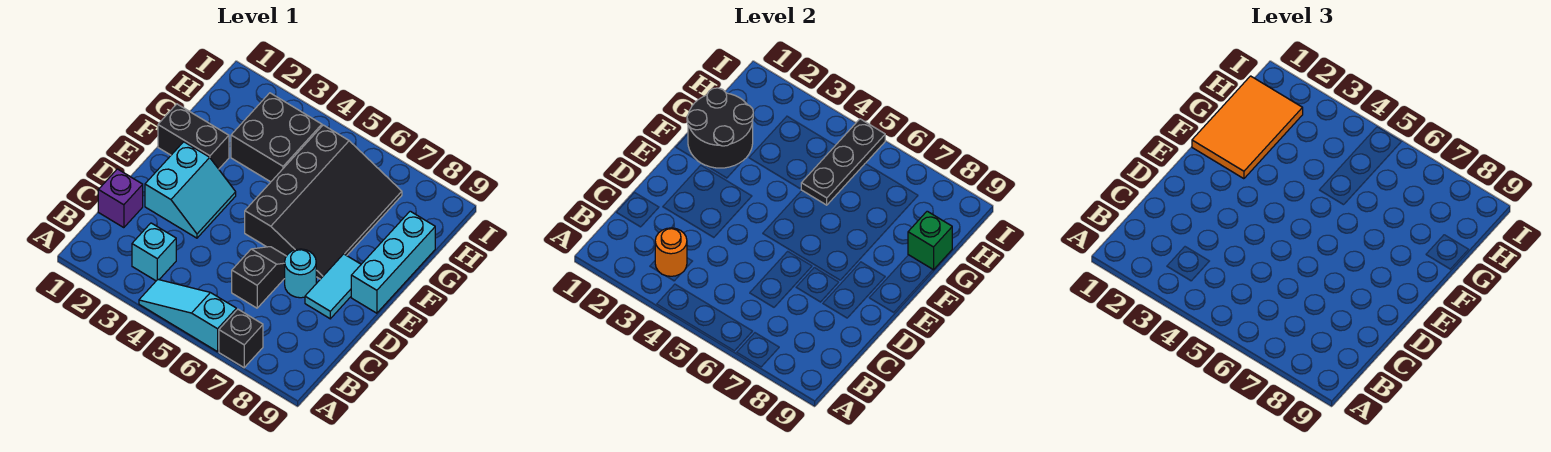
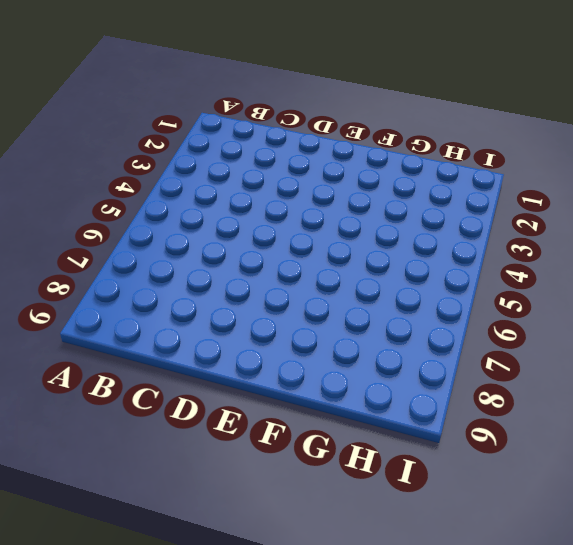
none -> cyan slope A4:A6 level 1 top 6
none -> black brick A7 level 1
none -> cyan brick B3 level 1

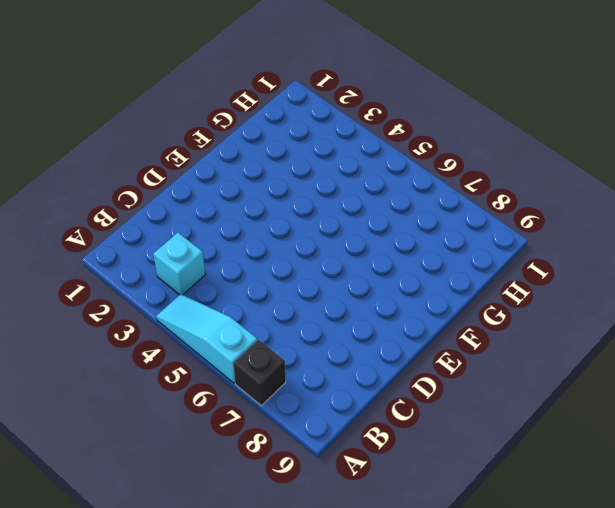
none -> purple brick C1 level 1
none -> black slope C6:D6 level 1 top C
none -> cyan slope D2:E3 level 1 top 2

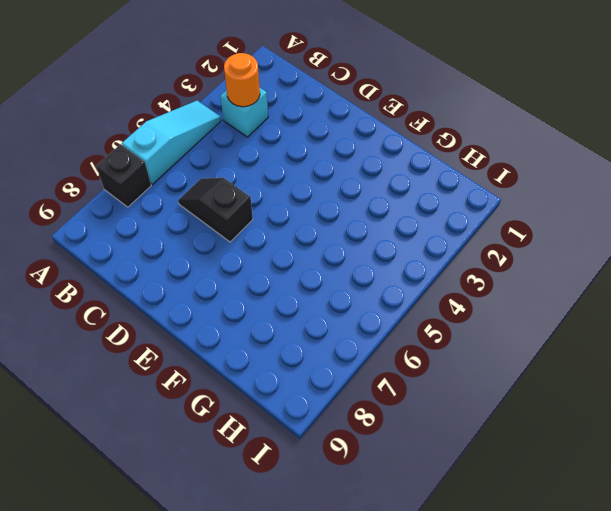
black slope C6:D6 level 1 top D -> black slope C6:D6 level 1 top C
none -> purple brick C1 level 1
none -> cyan slope D2:E3 level 1 top 2
none -> cyan round brick D7 level 1

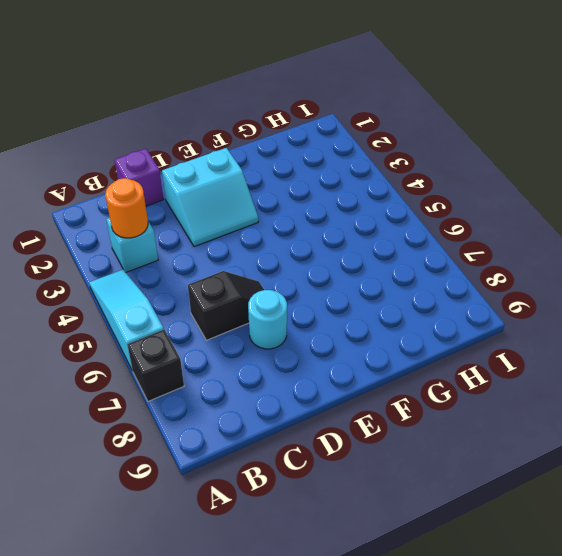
none -> cyan tile D8:E8 level 1
none -> black slope E5:H7 level 1 top 5
none -> cyan brick E9:G9 level 1

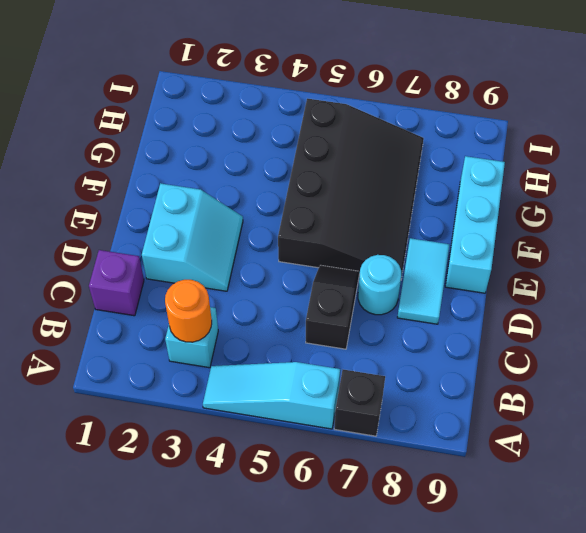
none -> black brick F1:F2 level 1
none -> black brick G3:H4 level 1
none -> black round brick F1:G2 level 2

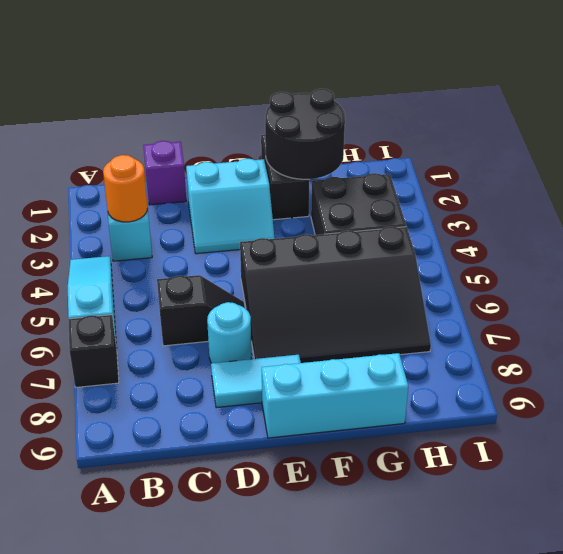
none -> black plate G5:I5 level 2
none -> green brick G9 level 2
none -> orange tile F1:H2 level 3

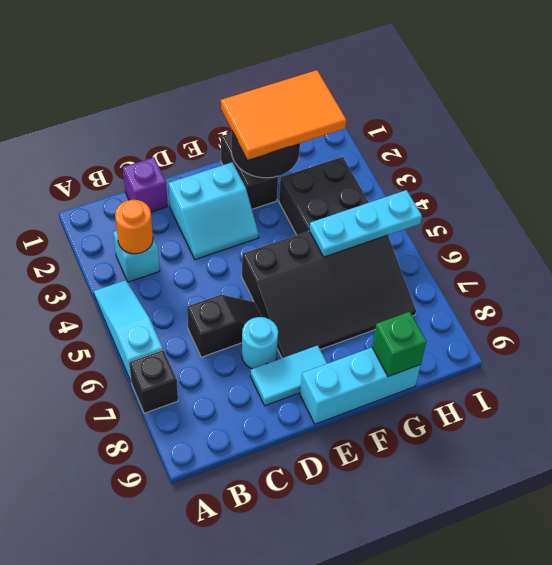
cyan plate G5:I5 level 2 -> black plate G5:I5 level 2

